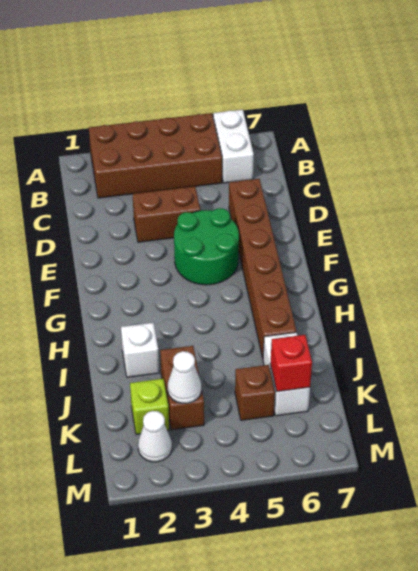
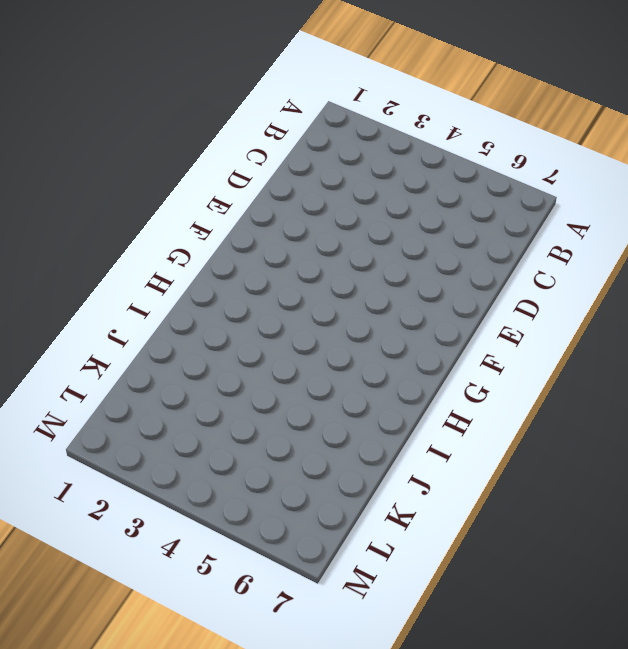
none -> brown brick A2:B5 level 1
none -> white brick A6:B6 level 1
none -> brown brick D3:D4 level 1

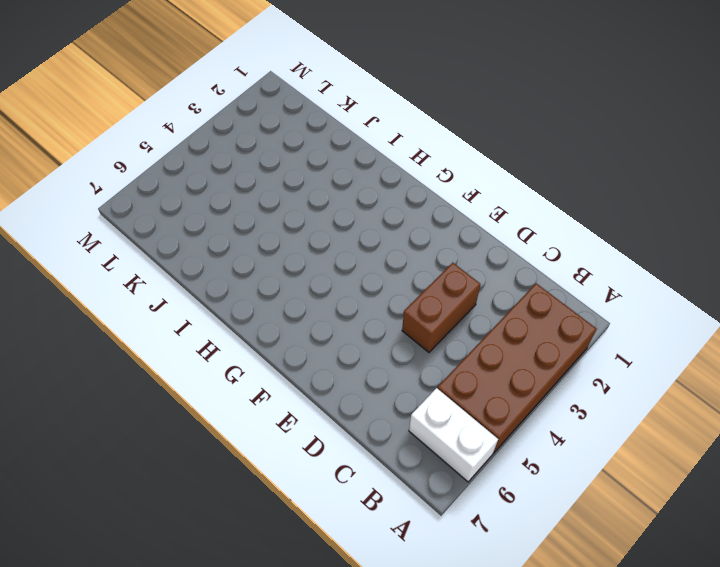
none -> brown brick D6:I6 level 1
none -> green round brick E4:F5 level 1
none -> white brick I2 level 1

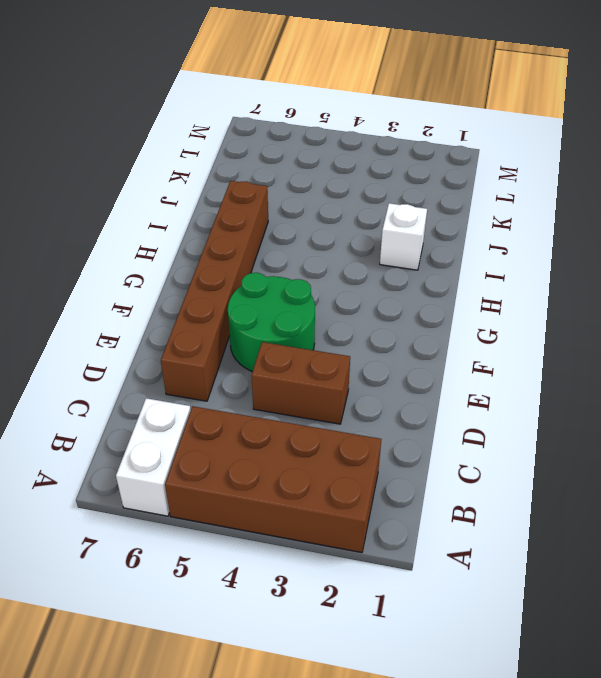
none -> brown brick J3:K3 level 1
none -> white brick J6:K6 level 1
none -> lime brick K2 level 1

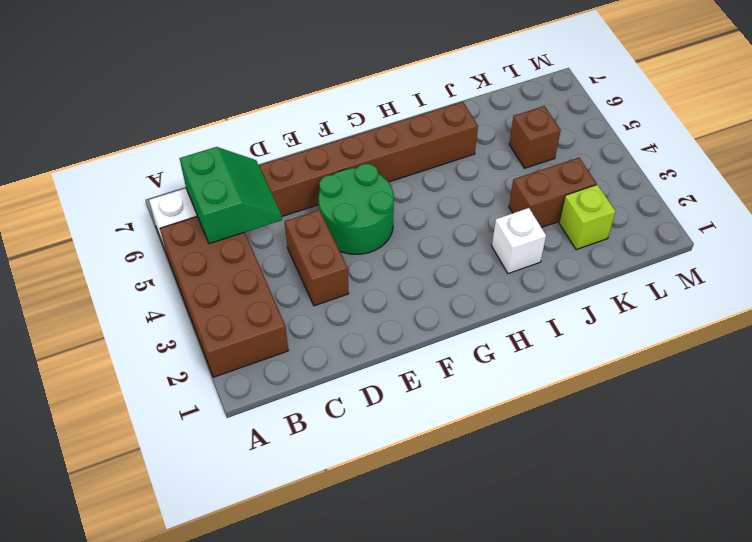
green slope B5:C6 level 2 top B -> none
none -> white brick J6:K6 level 1
none -> white cone L2 level 1
none -> white cone K3 level 2

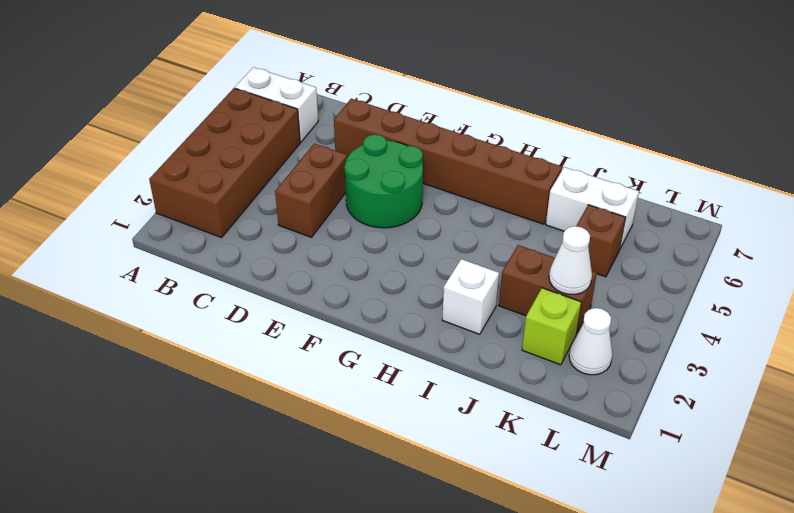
none -> red brick K6 level 2

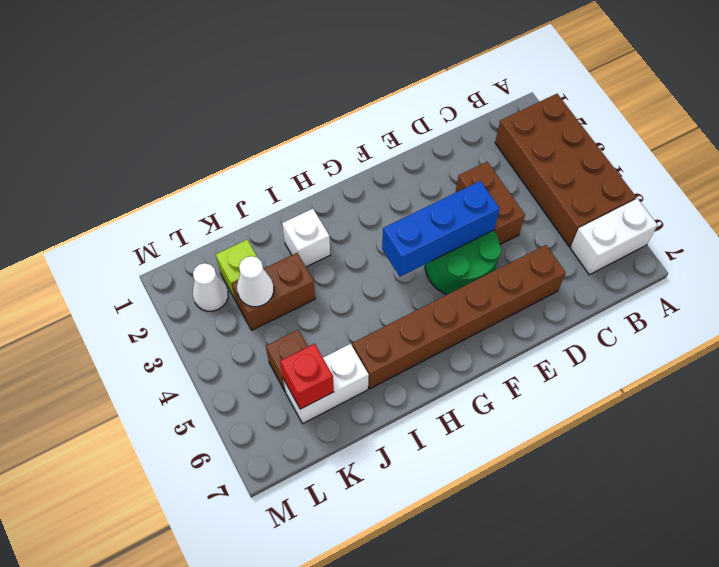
blue brick E4:G4 level 2 -> none

